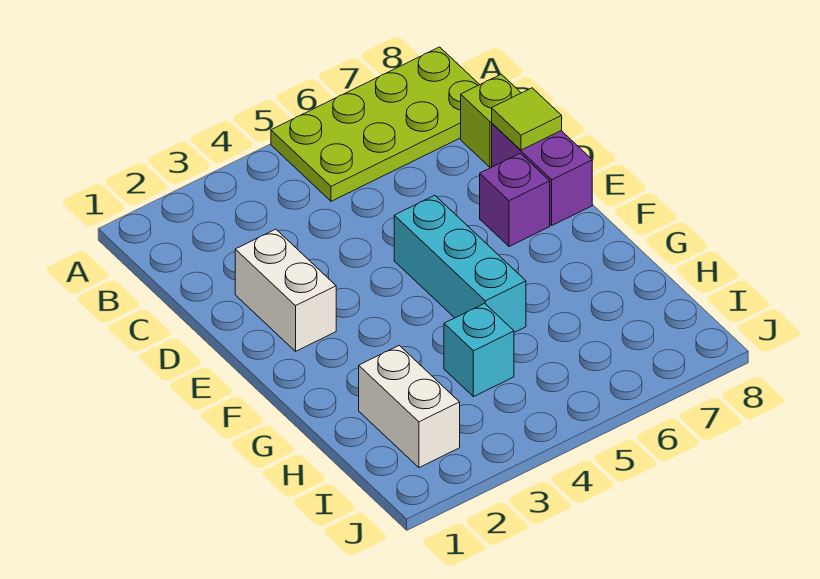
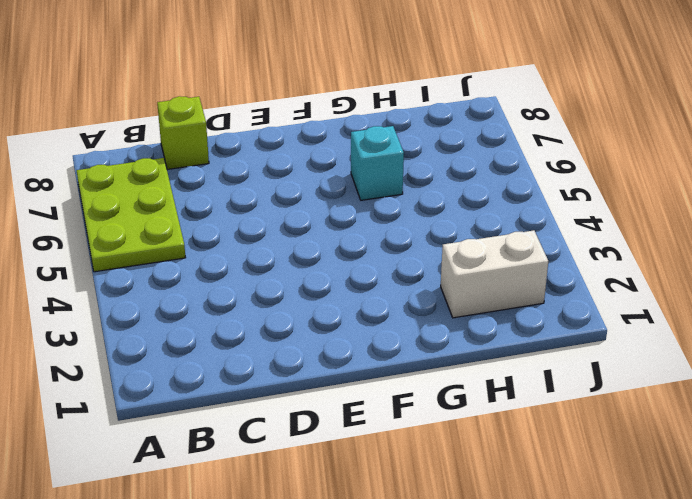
lime plate A5:B7 level 1 -> lime plate A5:B8 level 1
cyan brick G6 level 1 -> cyan brick H4 level 1
none -> white brick D2:E2 level 1
none -> purple brick D8:E8 level 1

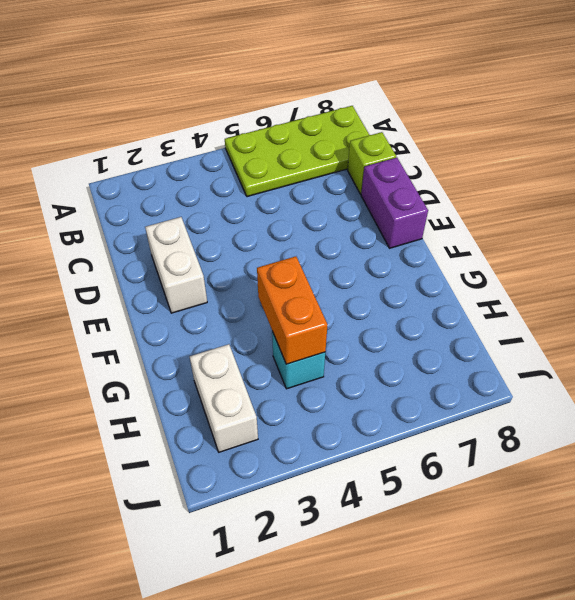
orange brick G4:H4 level 2 -> none
none -> cyan brick E5:G5 level 1
none -> purple brick E7 level 1

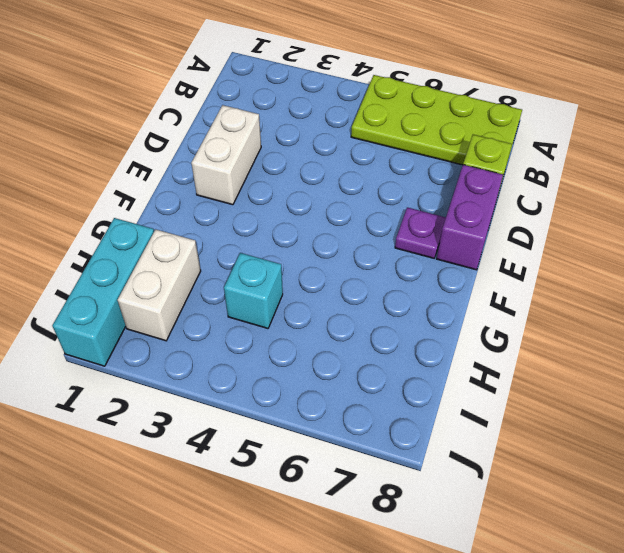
purple plate E7 level 1 -> purple brick E7 level 1
cyan brick H1:J1 level 1 -> cyan brick E5:G5 level 1
none -> lime tile D8 level 2

